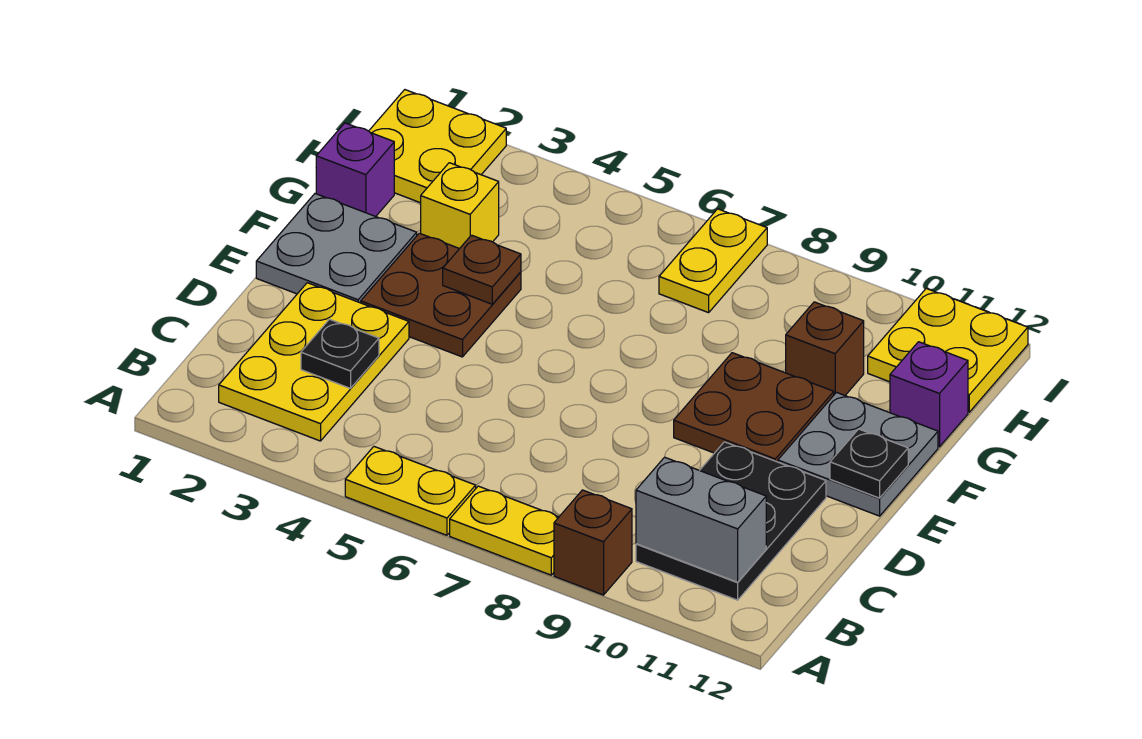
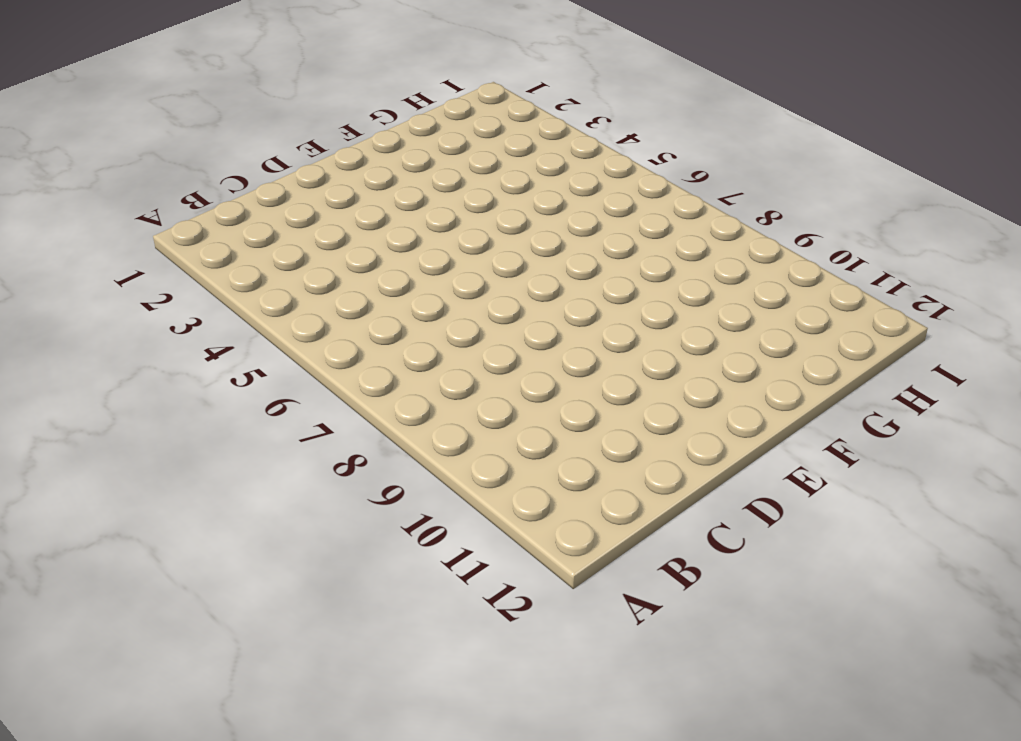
none -> yellow plate A5:A6 level 1
none -> yellow plate A7:A8 level 1
none -> brown brick A9 level 1

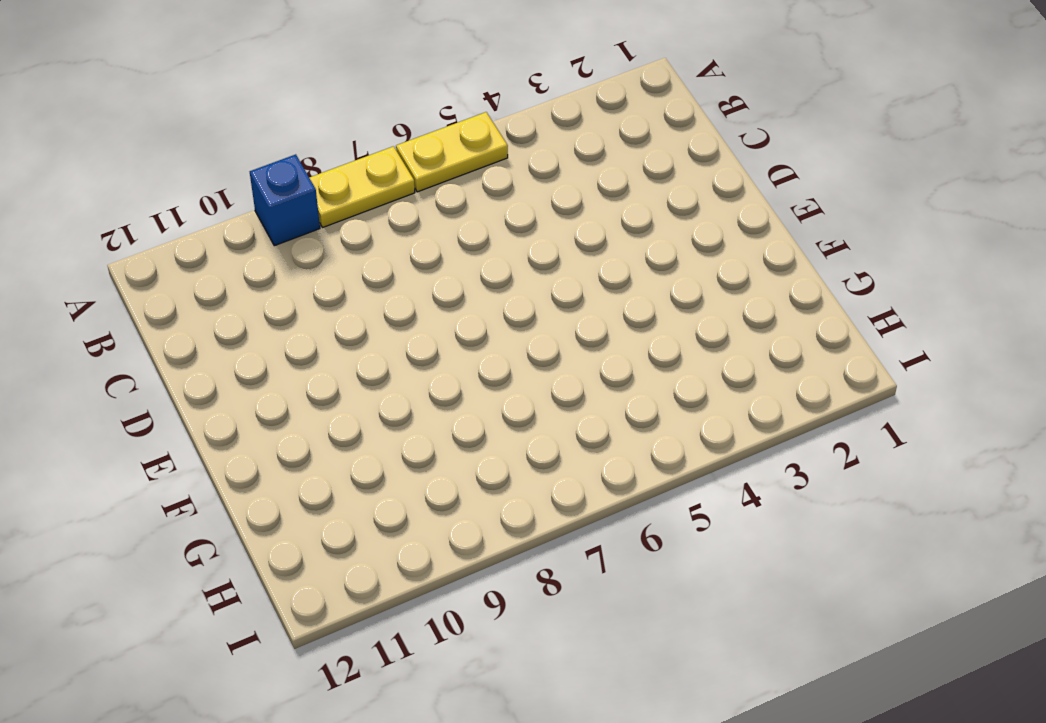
blue brick A9 level 1 -> brown brick A9 level 1
none -> yellow plate B2:D3 level 1
none -> black plate B10:D11 level 1
none -> grey plate E1:F2 level 1

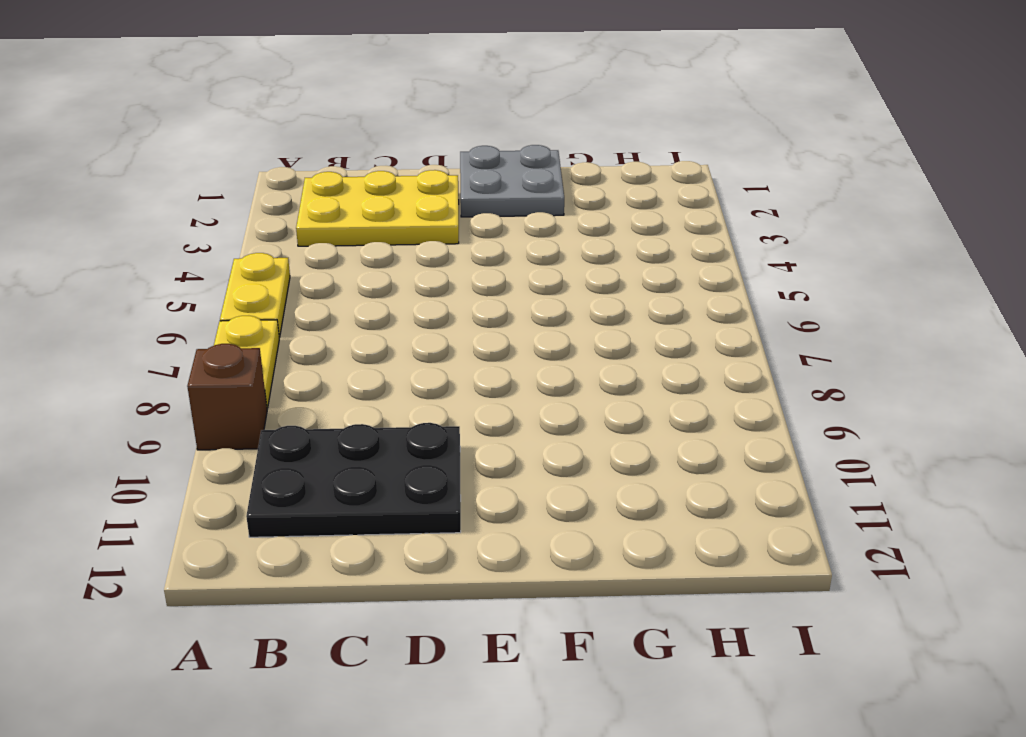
none -> brown plate E3:F4 level 1
none -> brown plate E9:F10 level 1
none -> grey plate E11:F12 level 1

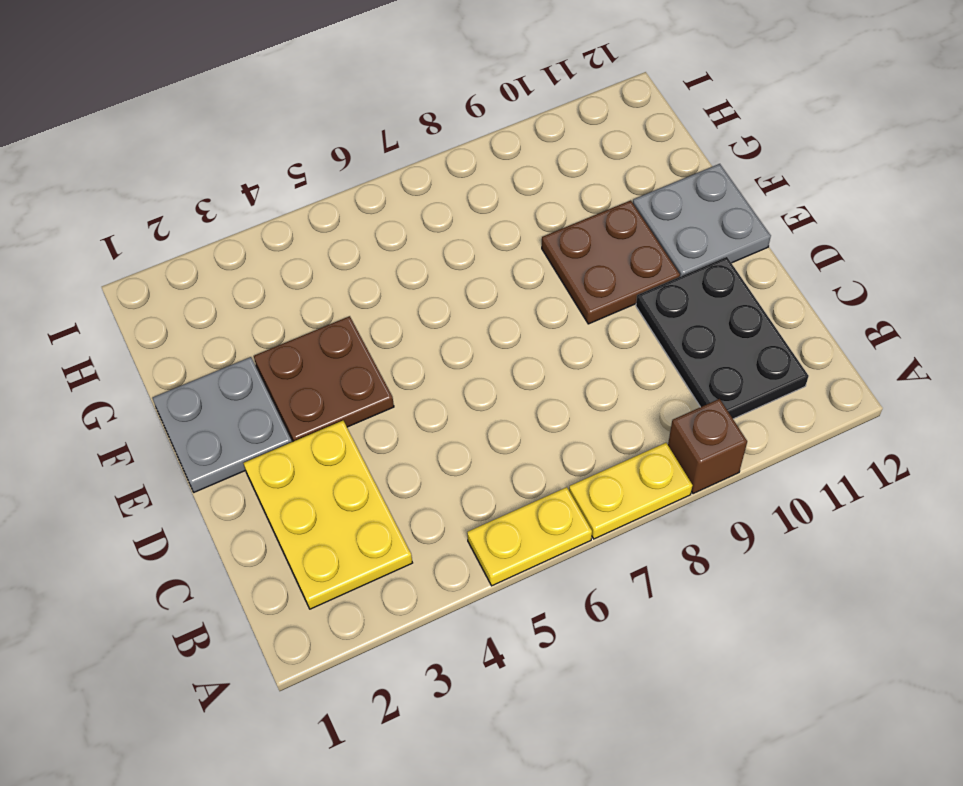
none -> purple brick G1 level 1
none -> yellow brick G3 level 1
none -> brown brick G10 level 1

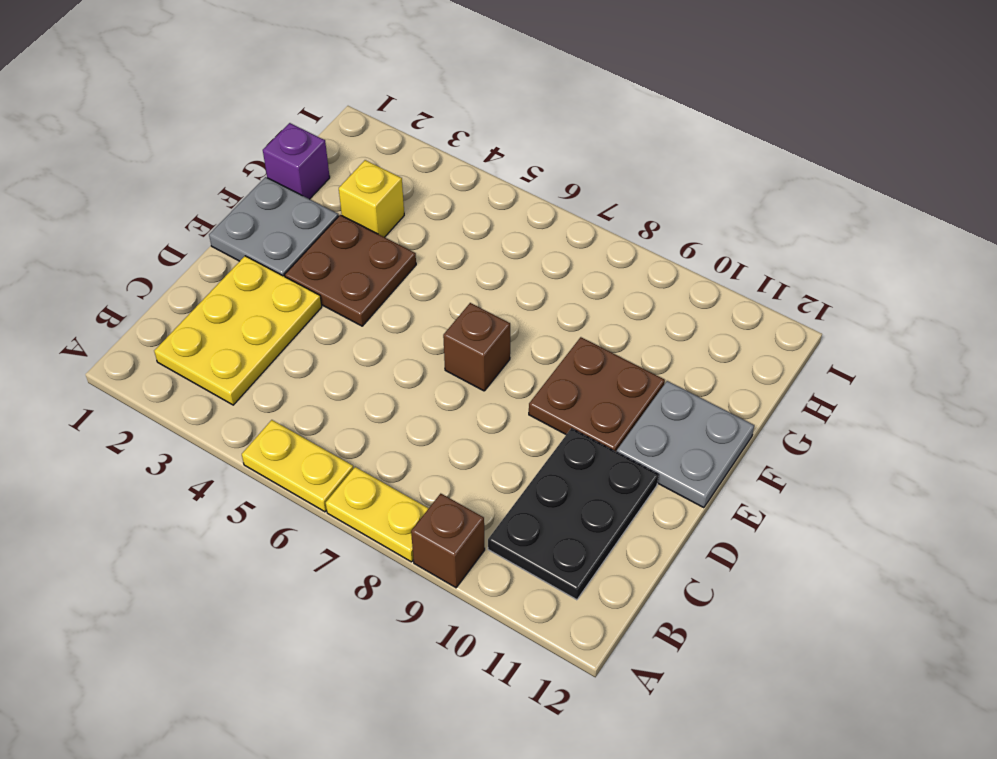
brown brick E7 level 1 -> brown brick G10 level 1
none -> purple brick G12 level 1
none -> yellow plate H1:I2 level 1
none -> yellow plate H7:I7 level 1

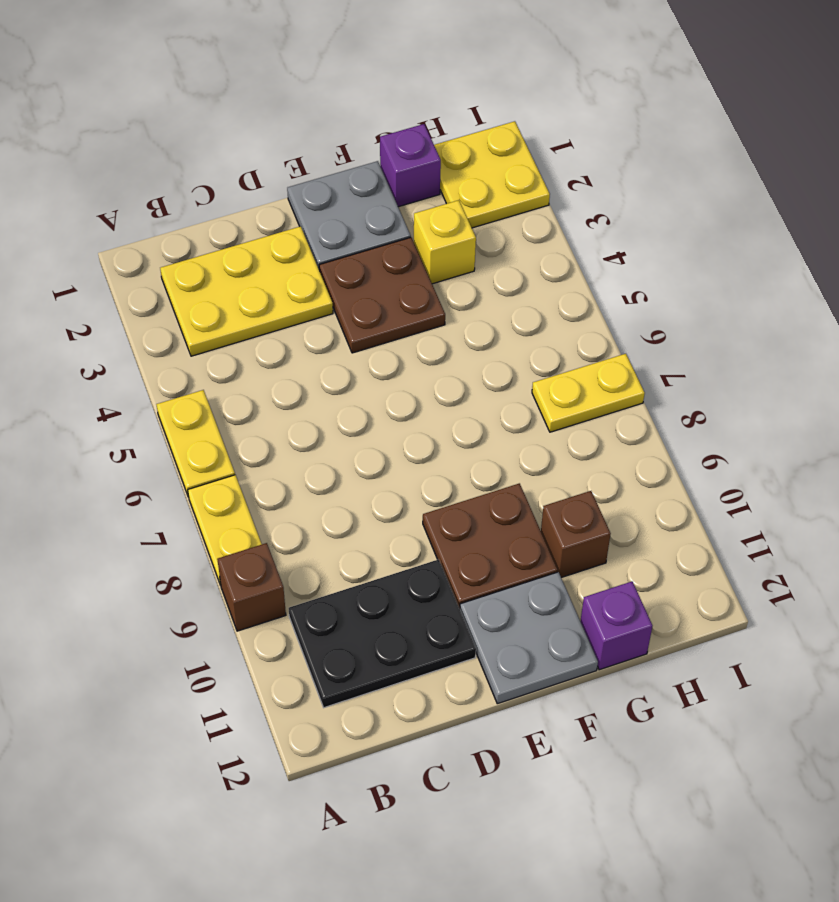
none -> yellow plate H11:I12 level 1
none -> grey brick B10:B11 level 2
none -> black plate C3 level 2

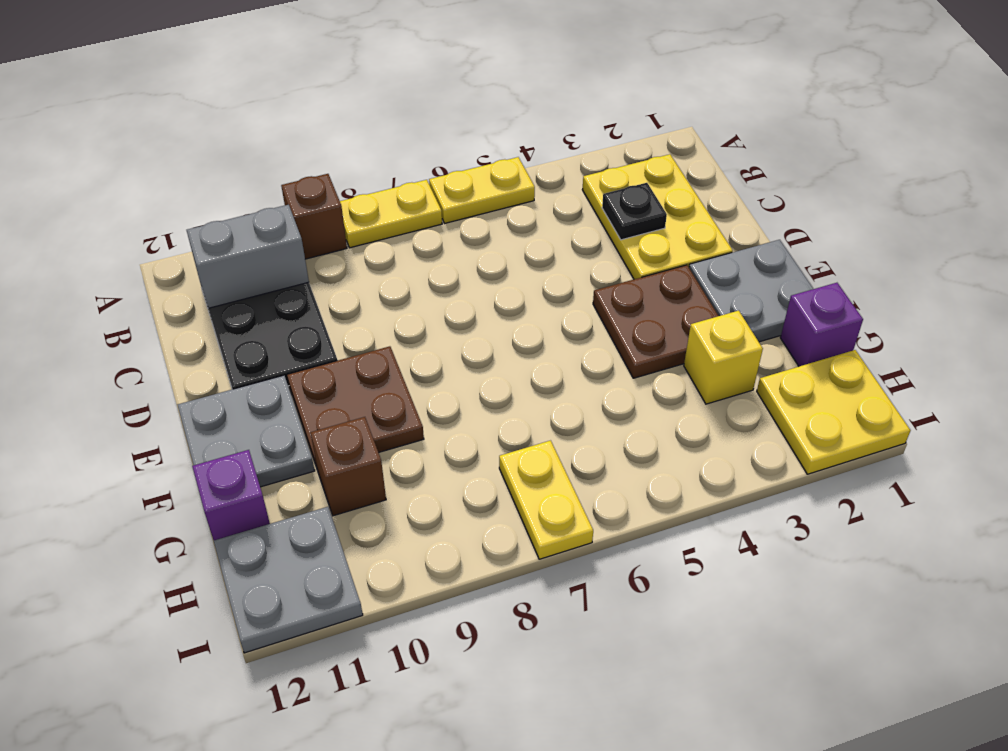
grey plate H11:I12 level 1 -> yellow plate H11:I12 level 1
none -> black plate E12 level 2
none -> brown plate F4 level 2

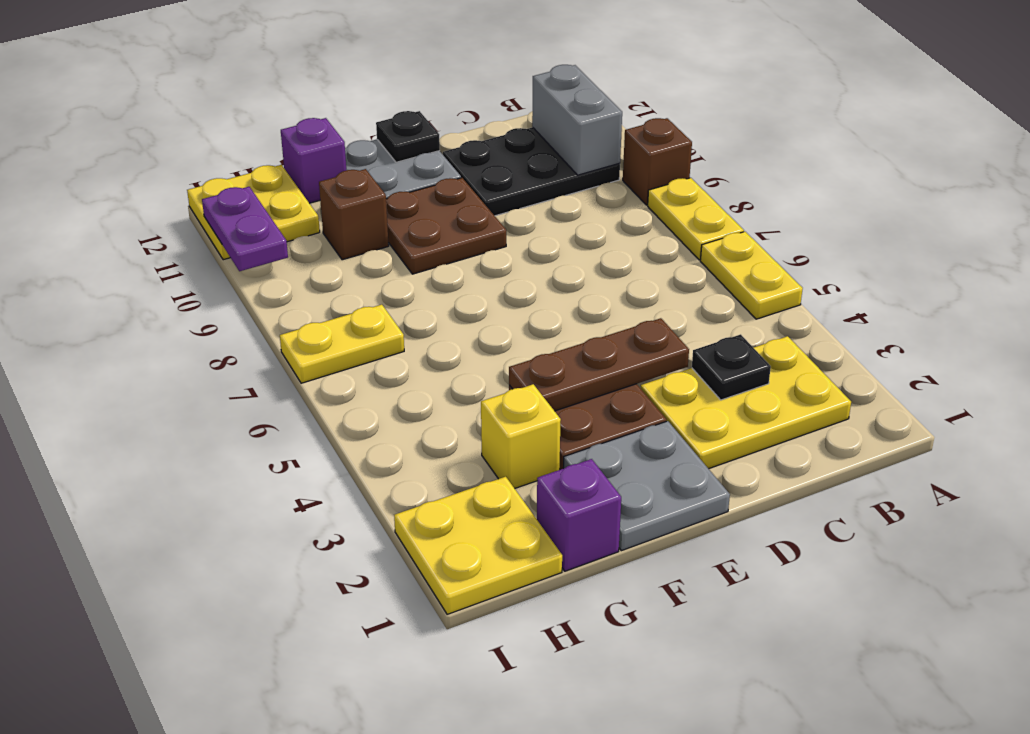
brown plate D4:F4 level 2 -> brown plate F4 level 2
purple plate I10:I11 level 2 -> none

